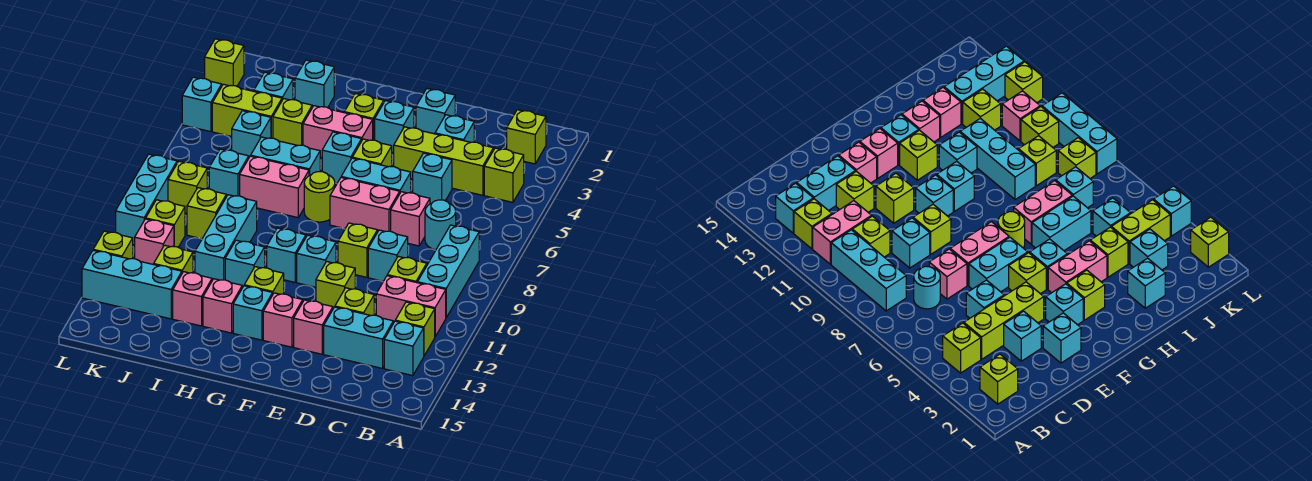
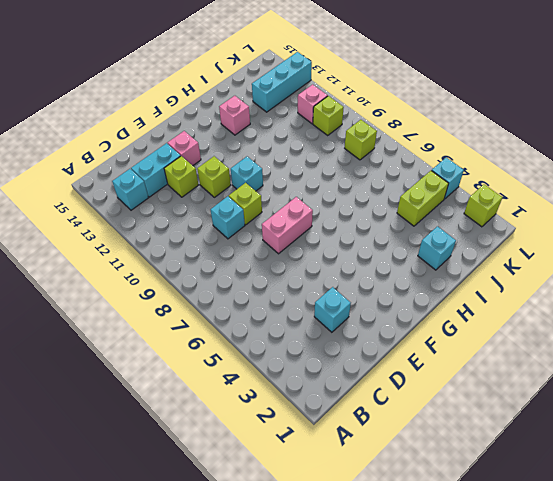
none -> lime brick B2 level 1
none -> lime brick B4 level 1
none -> cyan brick B8:B10 level 1
none -> pink brick B11:C11 level 1

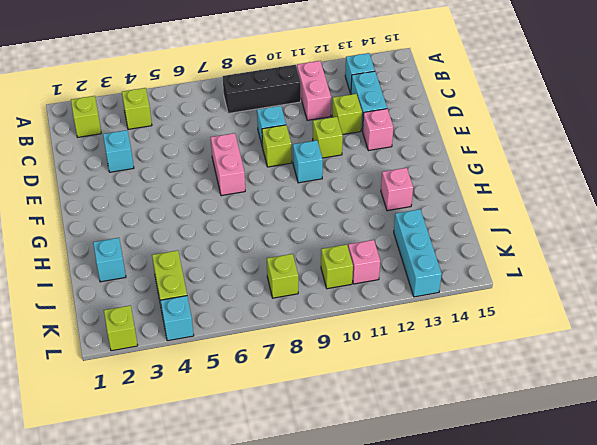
black brick B8:B10 level 1 -> cyan brick B8:B10 level 1
none -> lime brick B12 level 1
none -> lime brick C4:E4 level 1
none -> cyan round brick C7 level 1
none -> lime brick C10 level 1

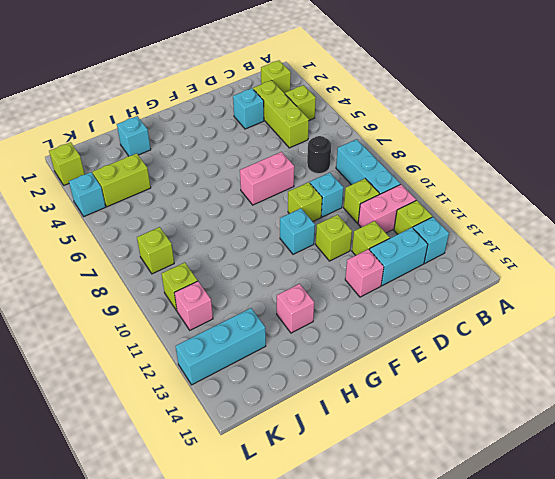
lime brick C3:C5 level 1 -> lime brick C4:E4 level 1
black round brick C7 level 1 -> cyan round brick C7 level 1
none -> cyan brick D5 level 1
none -> pink brick D7 level 1
none -> cyan brick E2 level 1
none -> cyan brick E6:F6 level 1

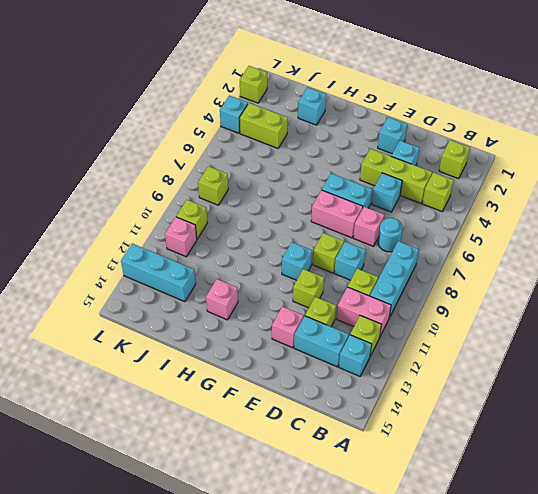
none -> cyan brick F3 level 1
none -> lime brick F5 level 1
none -> pink brick F13 level 1
none -> lime brick G3 level 1

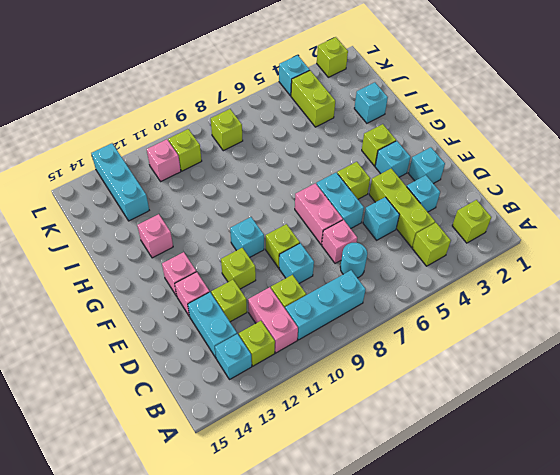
none -> pink brick G4:H4 level 1
none -> cyan brick G5 level 1
none -> lime round brick G7 level 1
none -> cyan brick G10 level 1

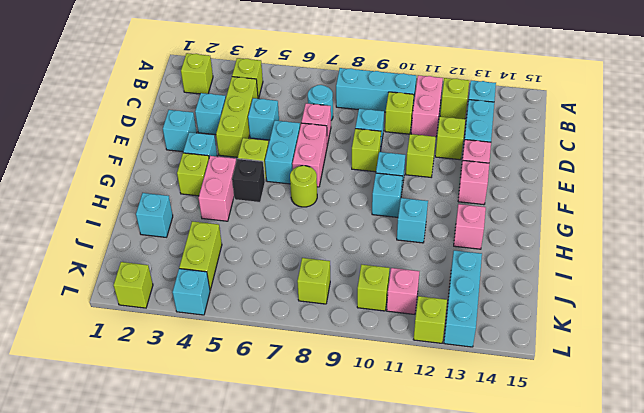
black brick G5 level 1 -> cyan brick G5 level 1
none -> lime brick G12 level 1
none -> cyan brick G13 level 1
none -> cyan brick H6:I6 level 1
none -> pink brick H7:I7 level 1

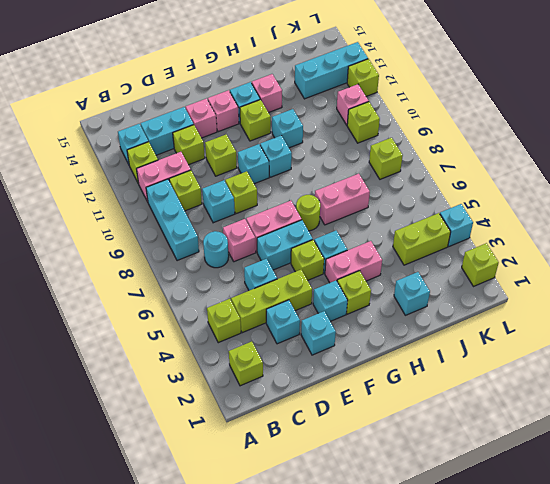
none -> cyan brick H6:I6 level 1
none -> lime brick I4 level 1
none -> cyan brick I9:I11 level 1
none -> pink brick I13 level 1

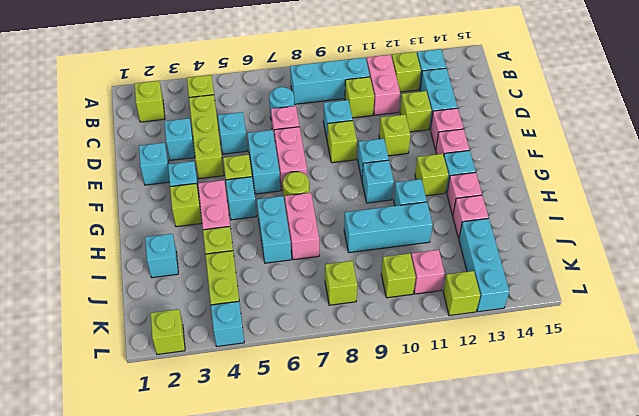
none -> cyan brick J3 level 1
none -> cyan brick J5 level 1
none -> cyan brick J7 level 1
none -> lime brick J9 level 1

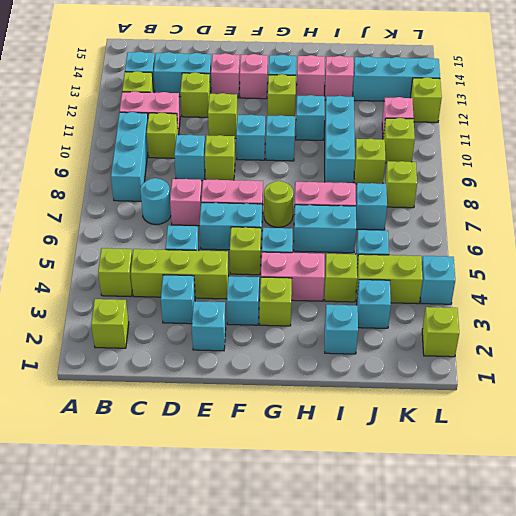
none -> lime brick J12 level 1
none -> cyan brick L8:L10 level 1

